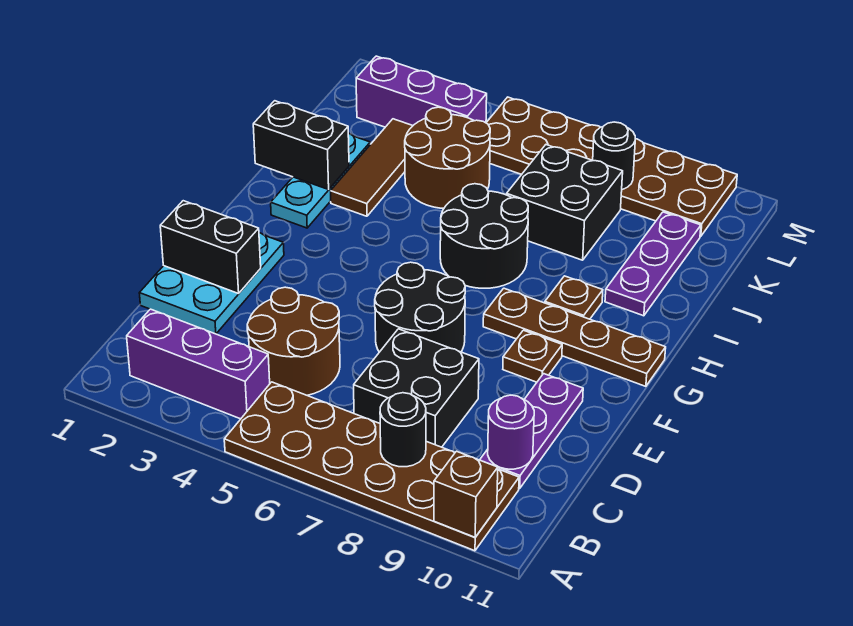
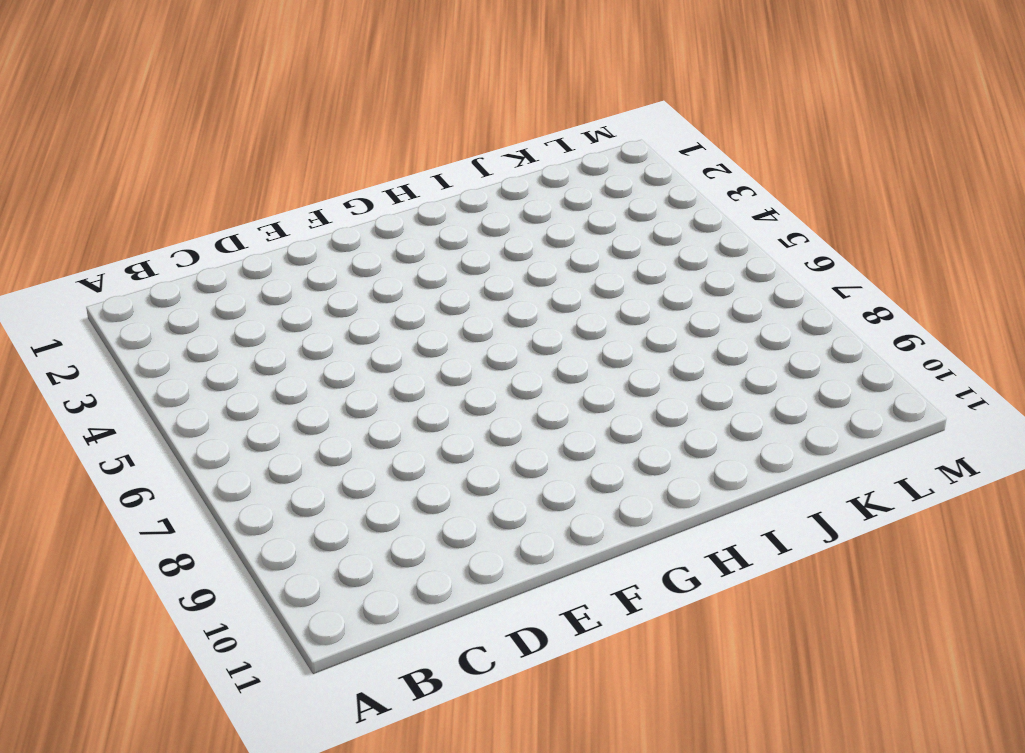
none -> brown plate A5:B10 level 1
none -> purple brick B2:B4 level 1
none -> brown round brick C4:D5 level 1

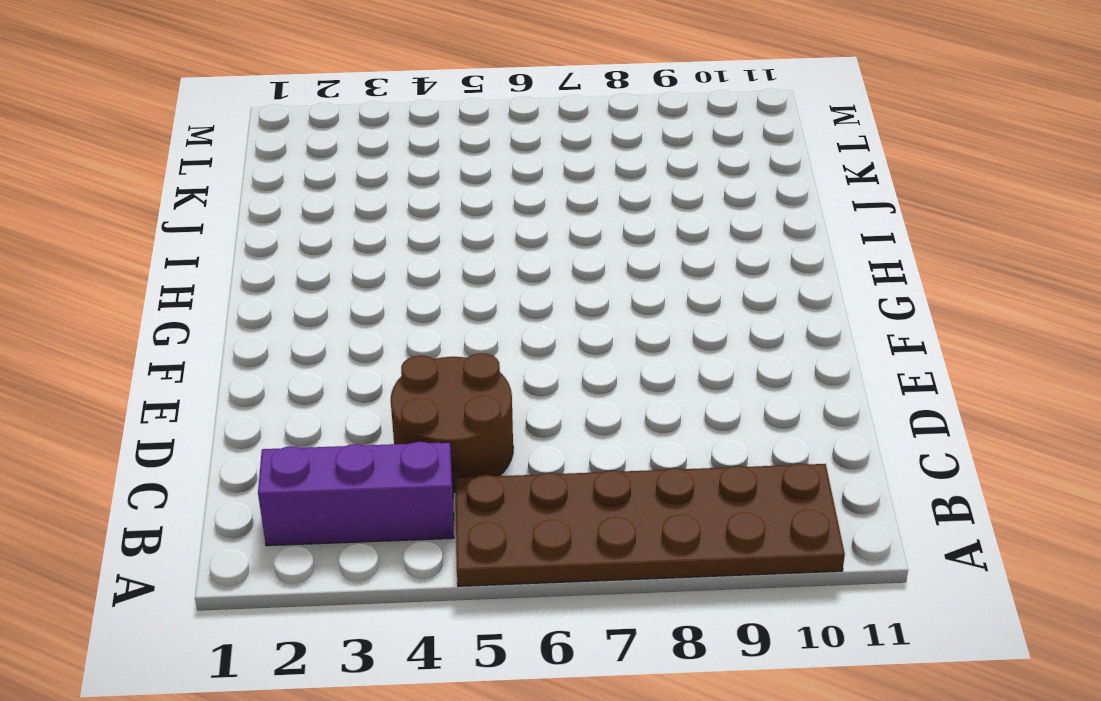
none -> black brick C7:D8 level 1
none -> purple plate C10:E10 level 1
none -> cyan plate D1:F2 level 1

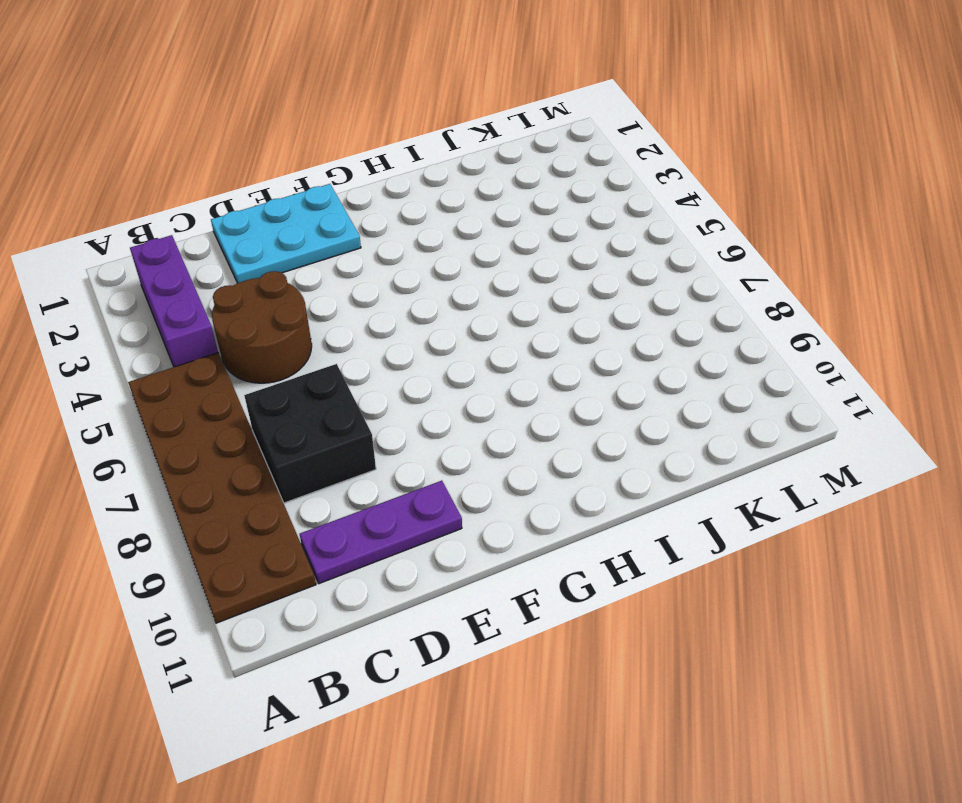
none -> black round brick E6:F7 level 1
none -> brown plate F9 level 1
none -> brown plate G8:G11 level 1

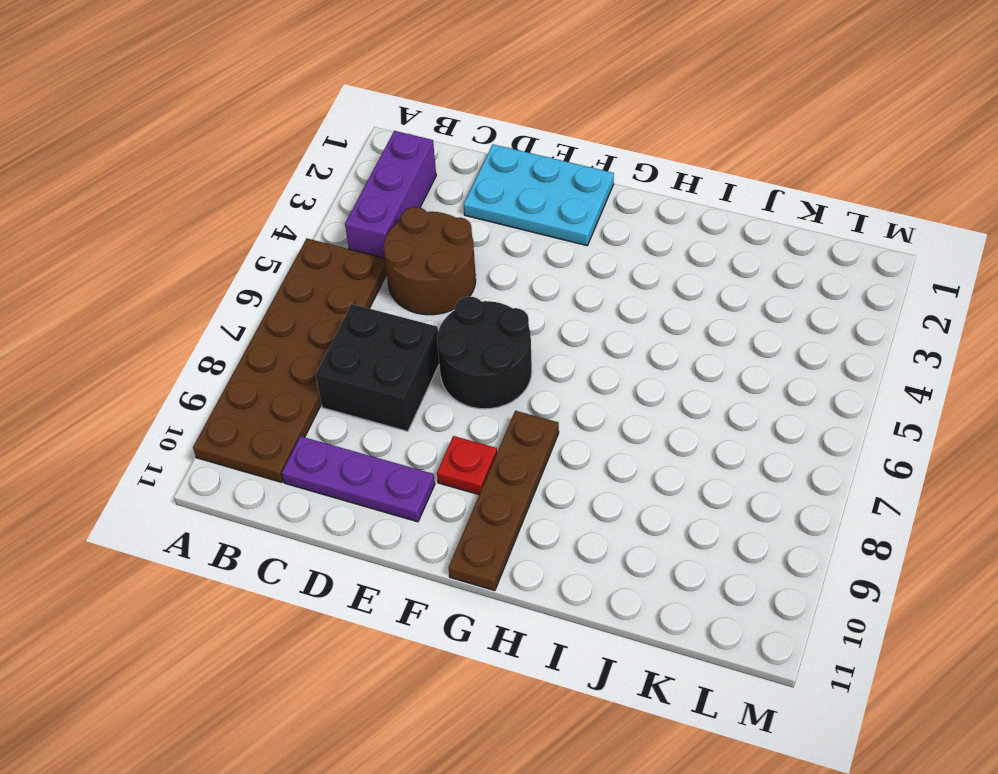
red plate F9 level 1 -> brown plate F9 level 1
none -> cyan plate H2:J2 level 1
none -> black round brick H6:I7 level 1
none -> brown plate H9 level 1

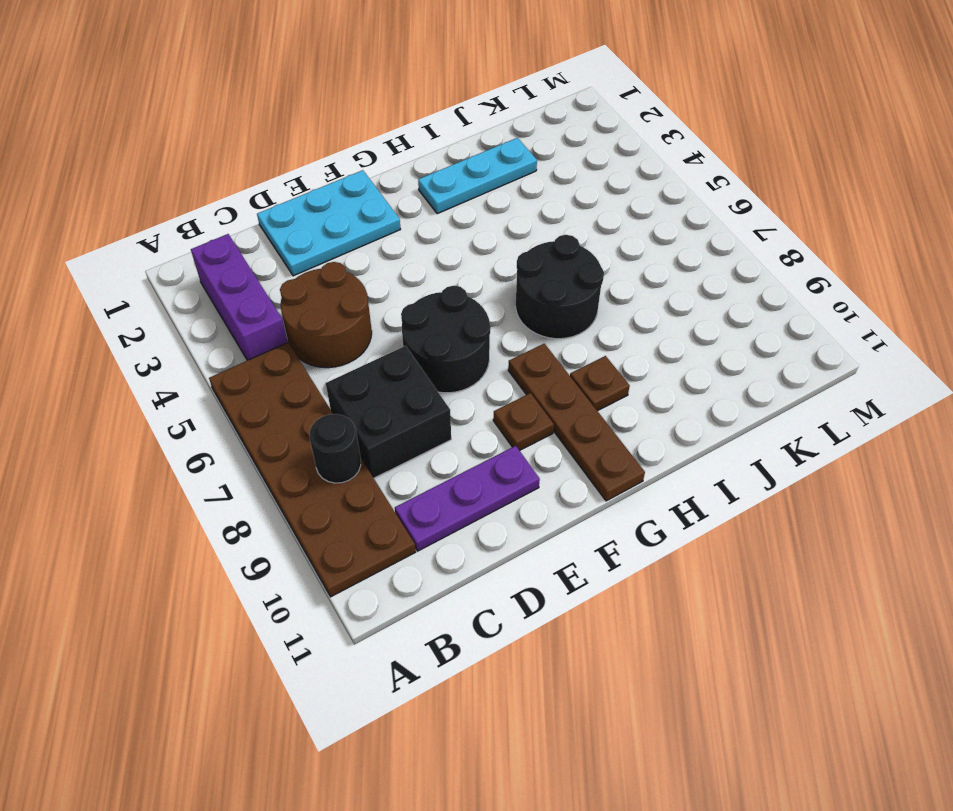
none -> brown tile I3:K3 level 1
none -> purple plate I10:K10 level 1
none -> brown round brick J4:K5 level 1

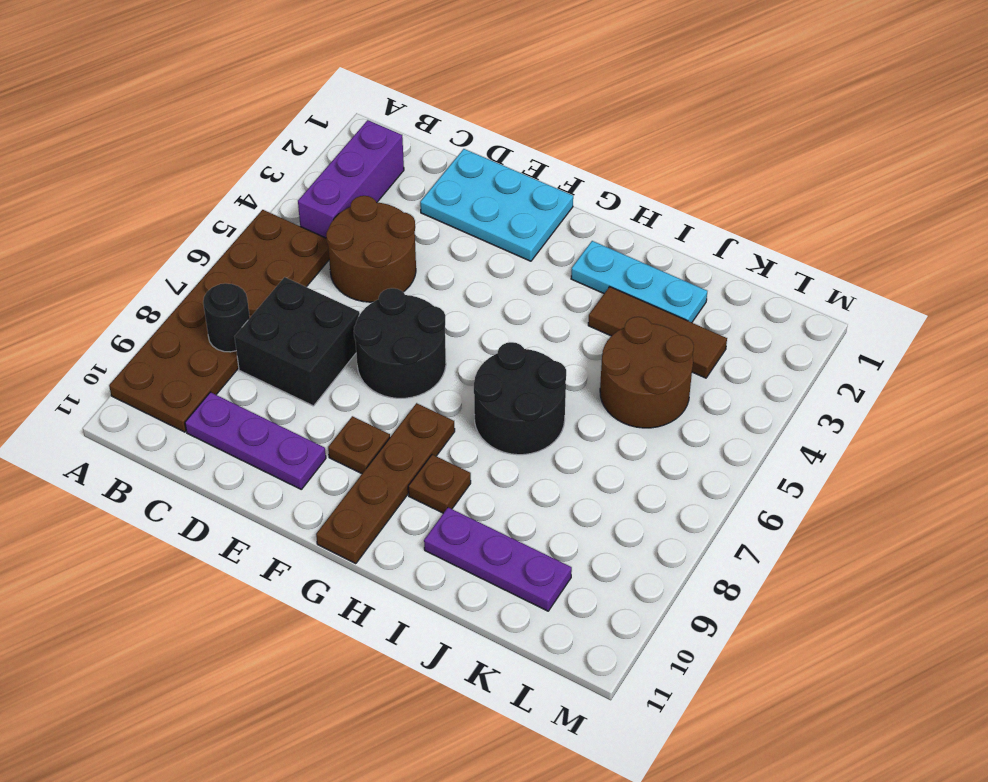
none -> black brick J7:K8 level 1
none -> purple brick L2:L4 level 1
none -> brown plate L5:M10 level 1

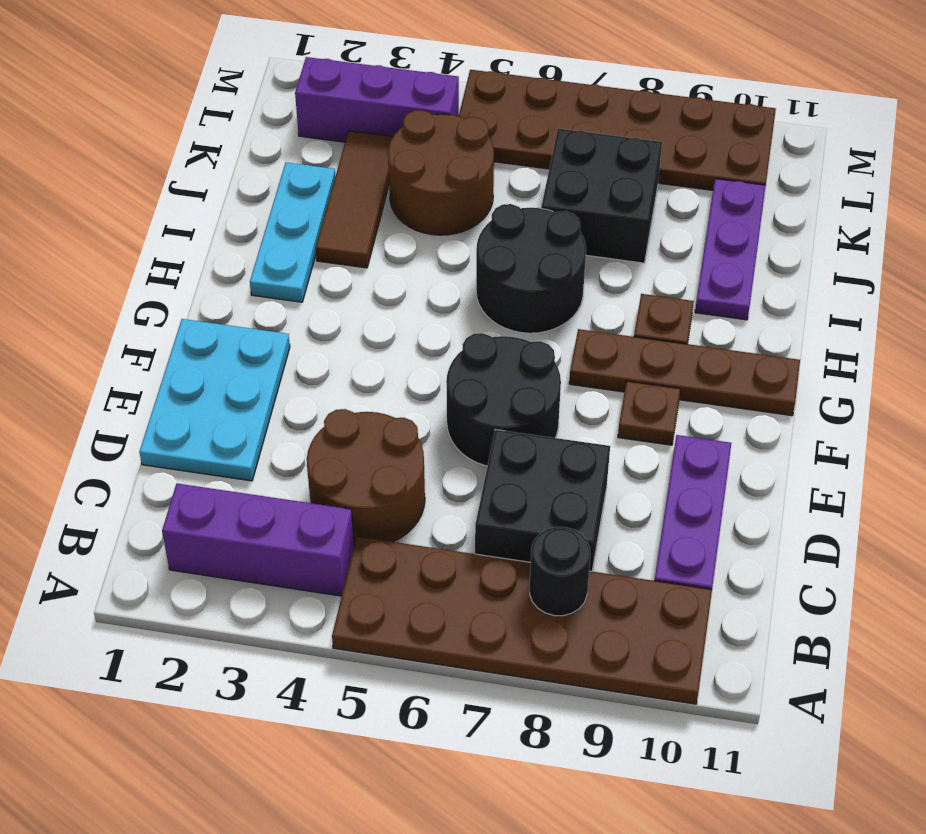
none -> brown brick A10 level 2
none -> purple round brick C10 level 2
none -> black brick E1:E2 level 2

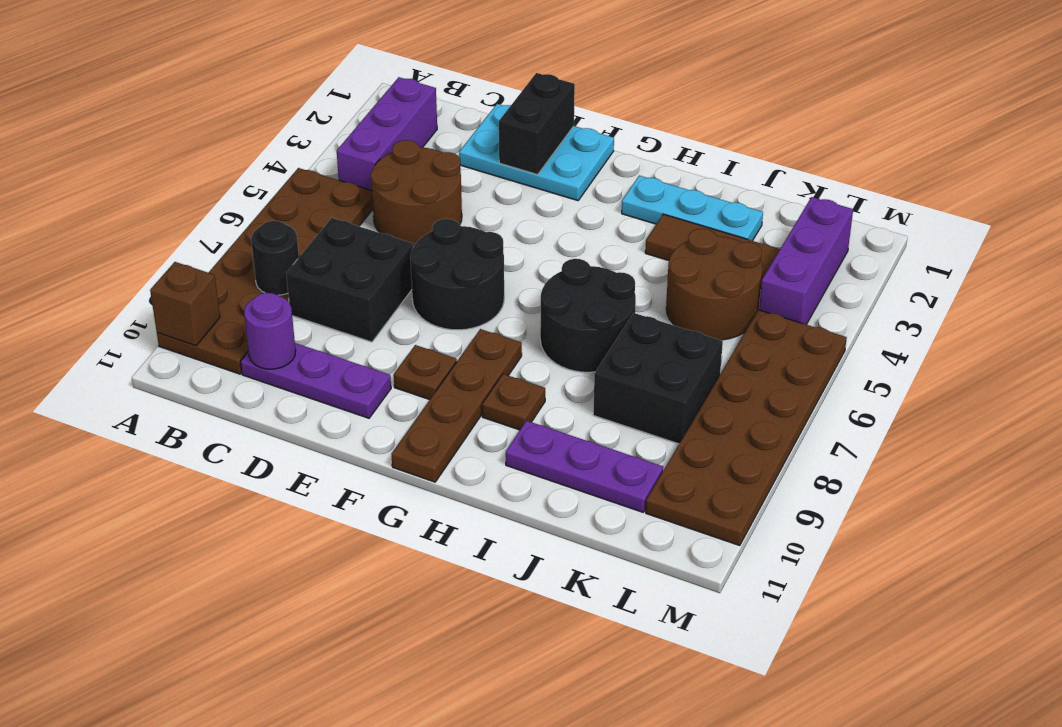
none -> black brick I1:I2 level 2
none -> black round brick L8 level 2

